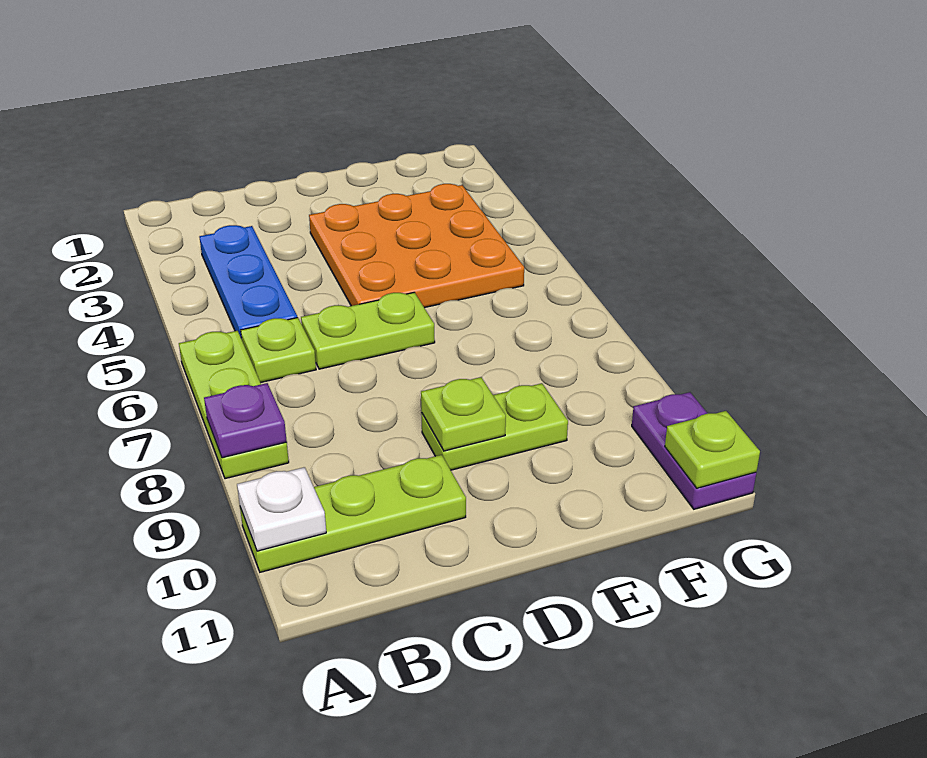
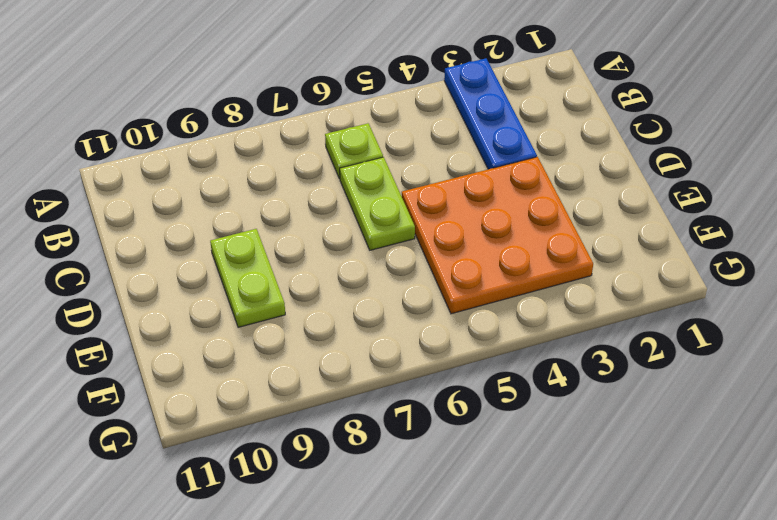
blue plate A3:C3 level 1 -> blue plate B3:B5 level 1
none -> lime plate A6:A8 level 1
none -> lime plate A10:C10 level 1
none -> purple plate G10:G11 level 1

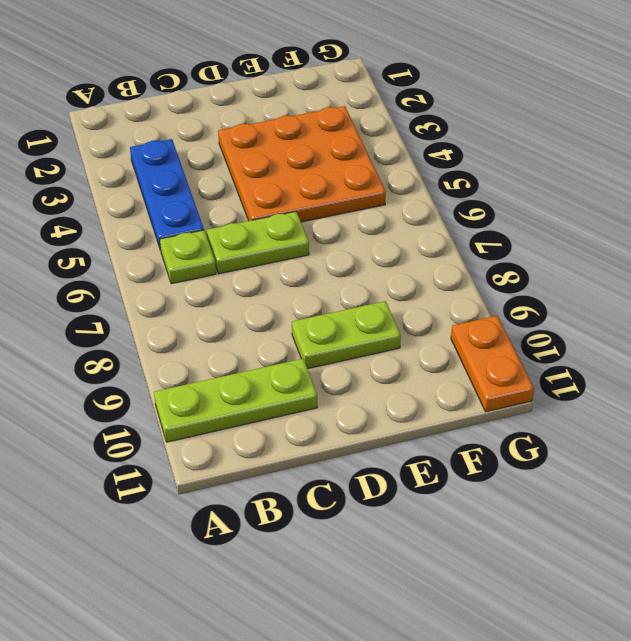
orange plate G10:G11 level 1 -> purple plate G10:G11 level 1
none -> lime plate A6:A8 level 1
none -> purple plate A8 level 2
none -> white plate A10 level 2

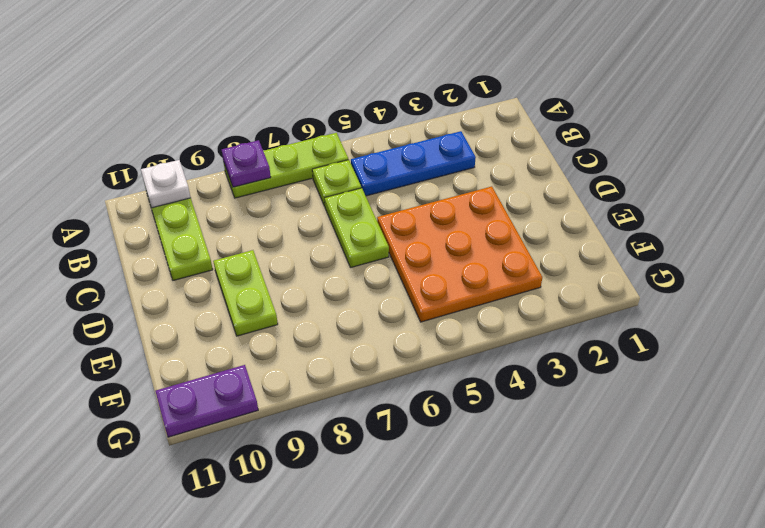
none -> lime plate D9 level 2
none -> lime plate G11 level 2

